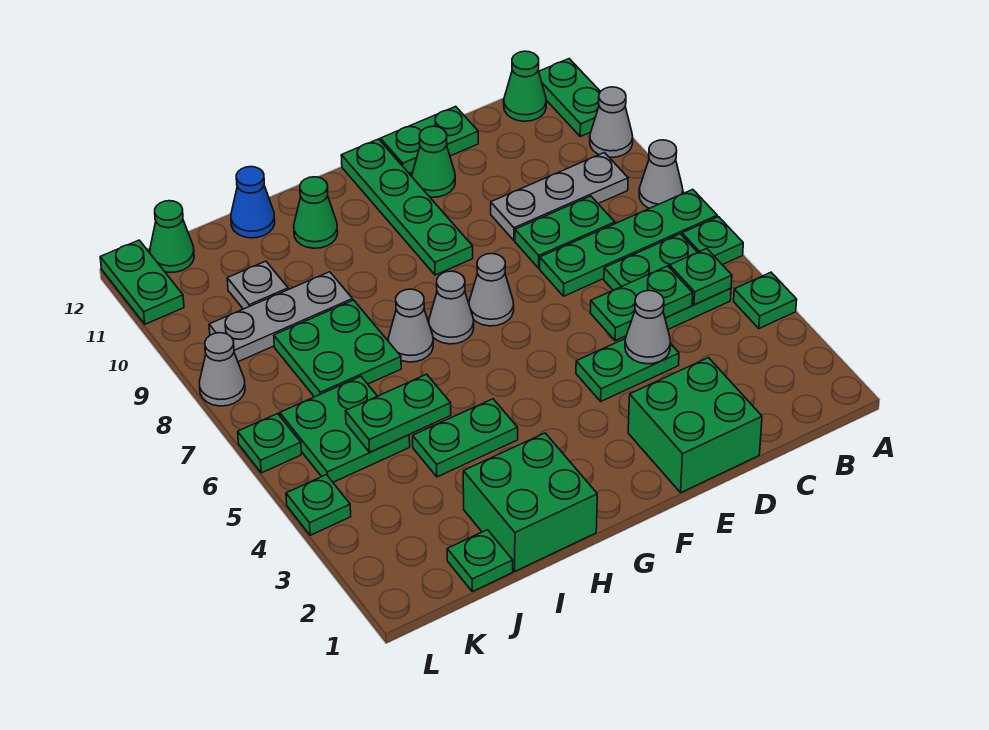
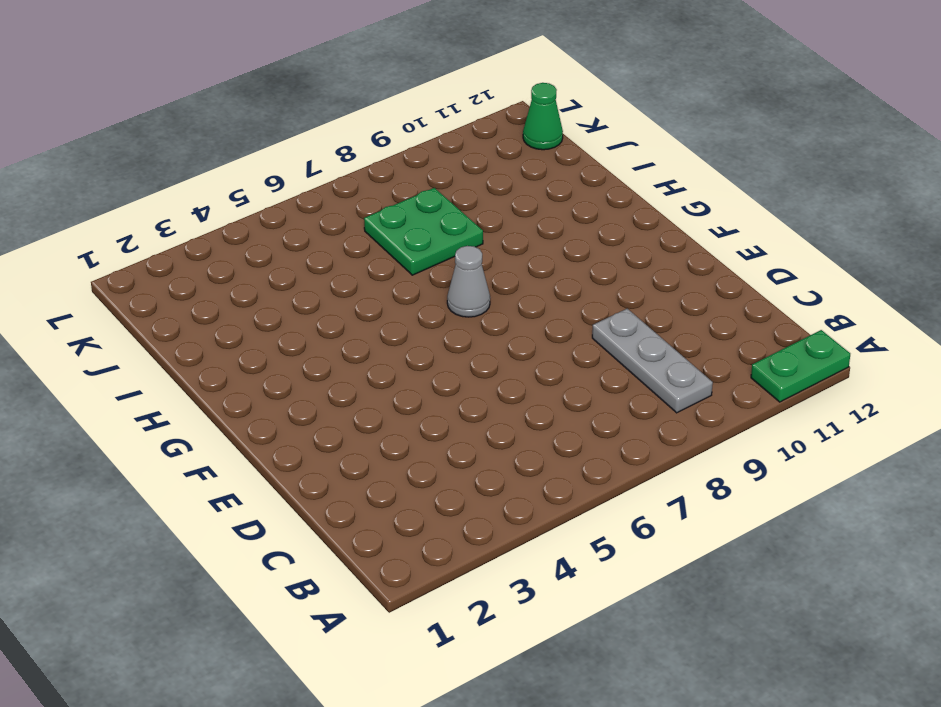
none -> green plate A4 level 1
none -> green plate A6 level 1
none -> green plate A7:D7 level 1
none -> grey cone A8 level 1

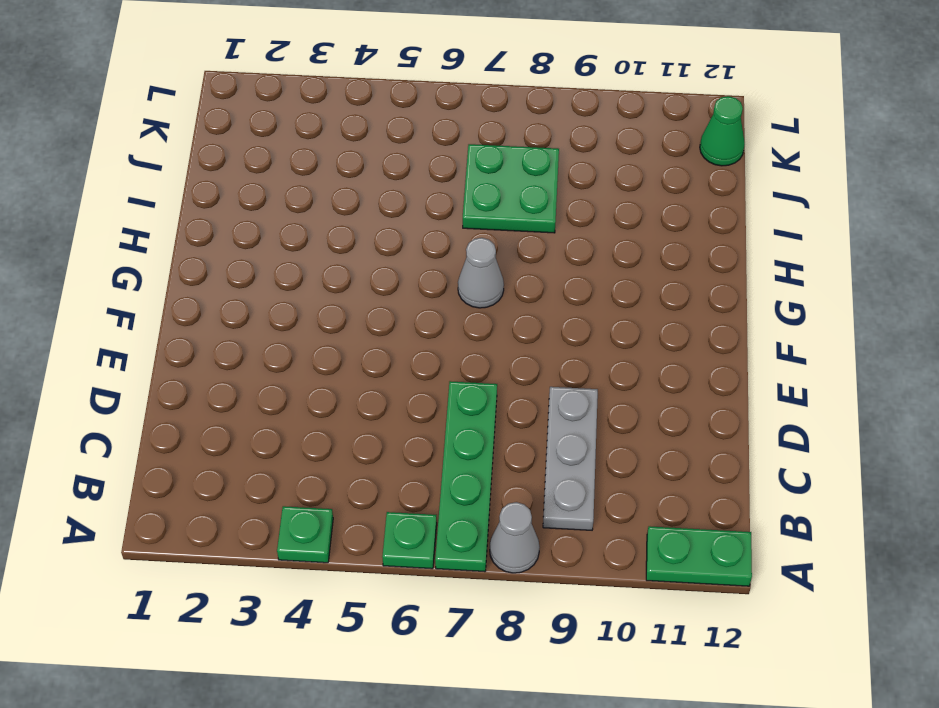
none -> grey cone A10 level 1
none -> green plate B5:C6 level 1
none -> green cone B12 level 1
none -> green plate C8:D8 level 1

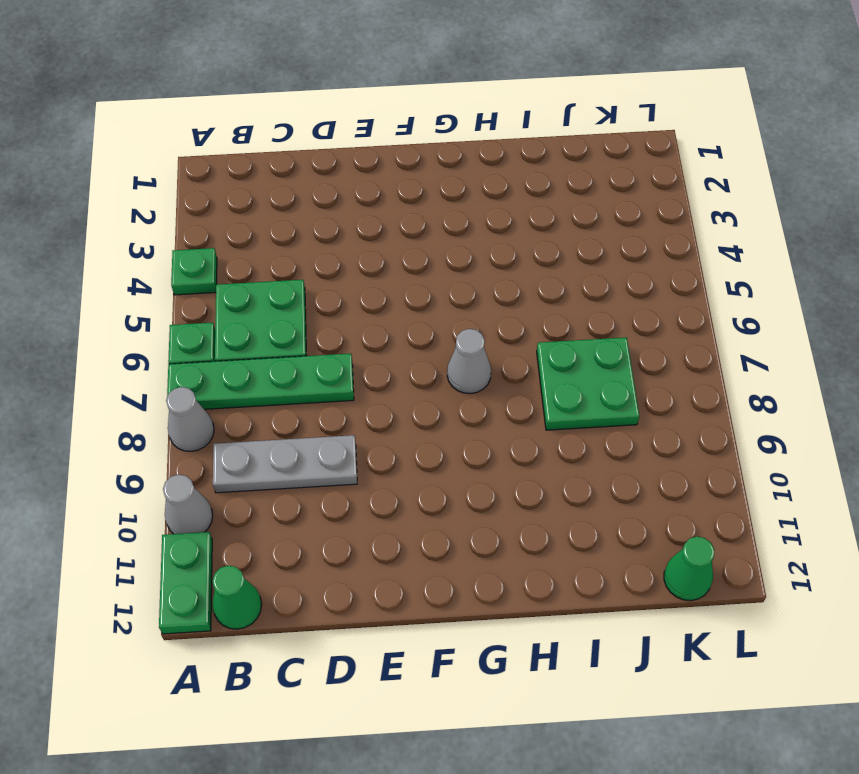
none -> green plate C8:D8 level 1
none -> green brick D1:E2 level 1
none -> green plate D4:E4 level 1
none -> green plate D12:E12 level 1

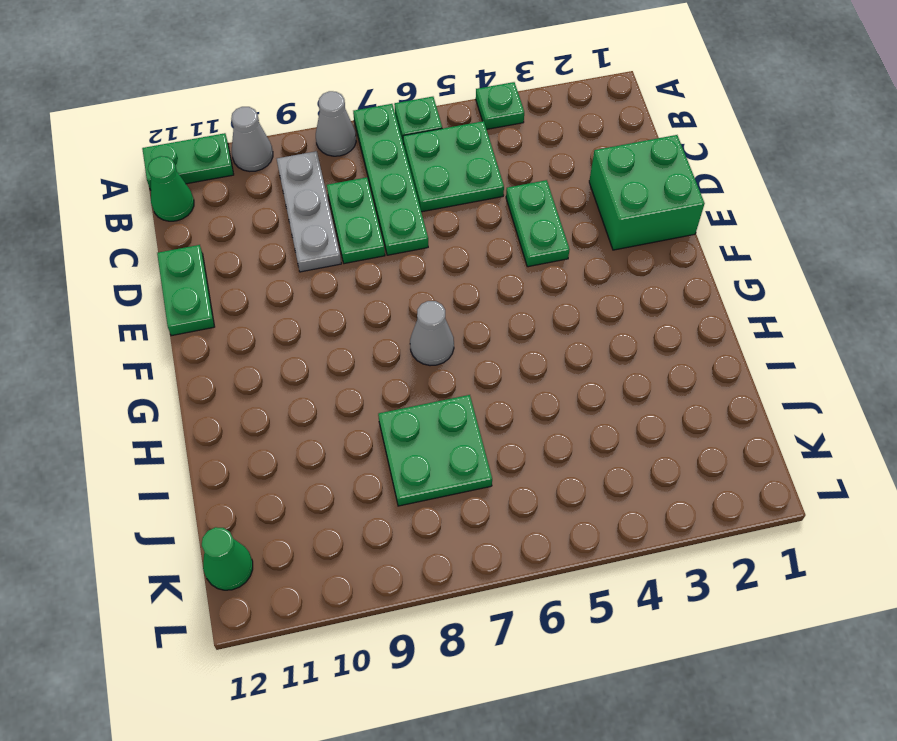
none -> green cone E11 level 1
none -> grey cone F7 level 1
none -> green plate F9:F12 level 1
none -> green brick H1:I2 level 1

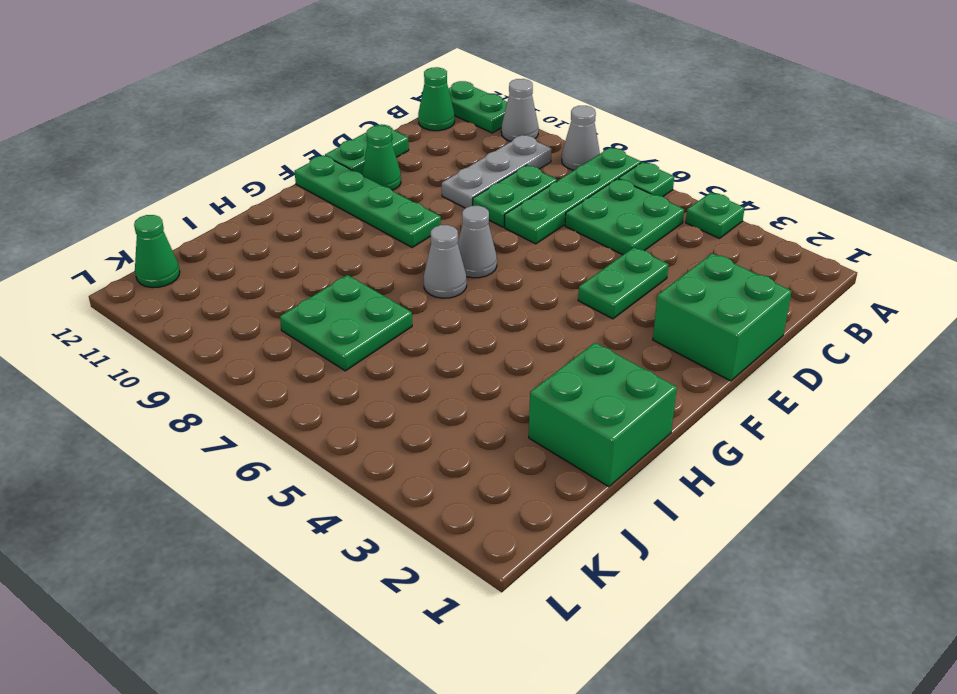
none -> green plate H4:I4 level 1
none -> grey cone H7 level 1
none -> green cone H11 level 1
none -> grey plate I9:K9 level 1

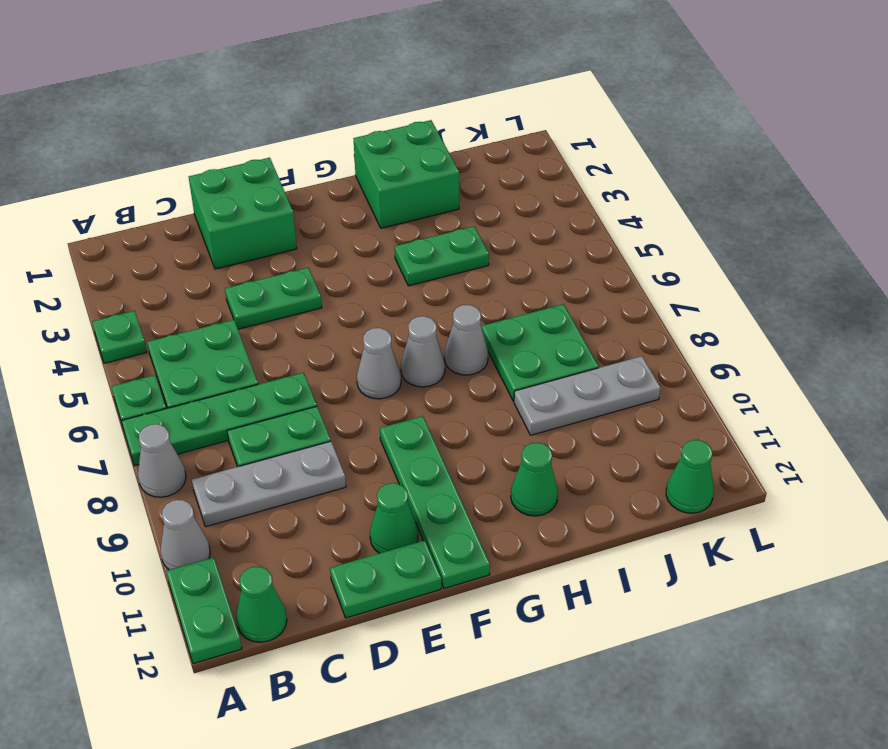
none -> blue cone I12 level 1
none -> green plate J1 level 1
none -> green plate J5:K6 level 1
none -> grey plate J10 level 1

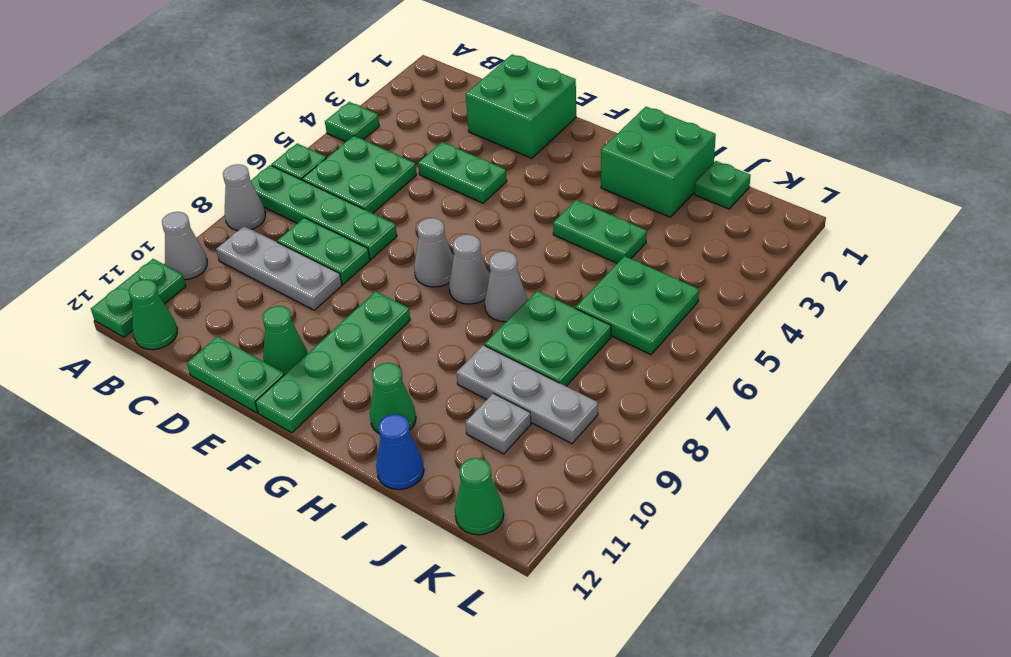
none -> green plate L4 level 1
none -> green plate L6 level 1
none -> grey cone L8 level 1
none -> green plate L11:L12 level 1

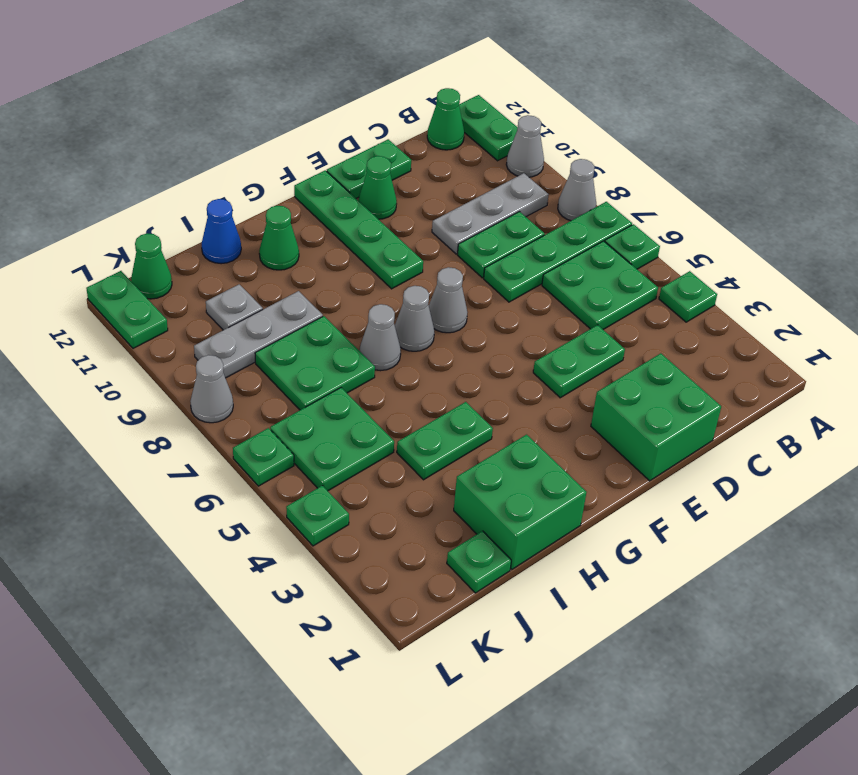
none -> green plate B5 level 2
none -> green plate C5:D5 level 2
none -> grey cone D4 level 2
none -> green plate I5:J5 level 2

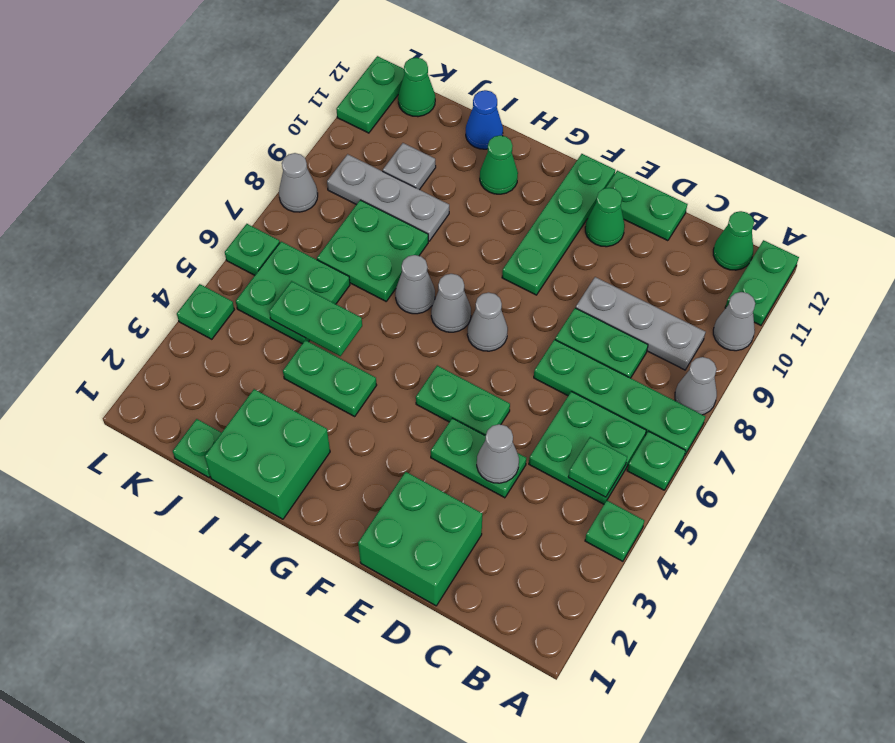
green plate E5:F5 level 1 -> green plate C5:D5 level 2

